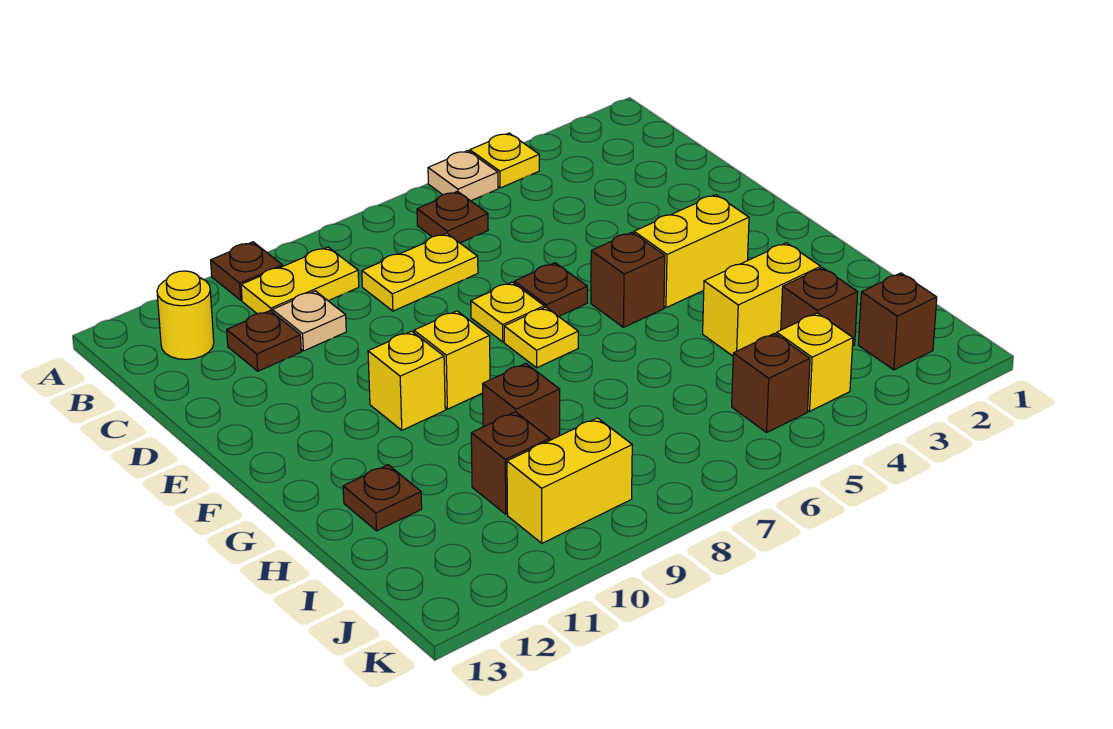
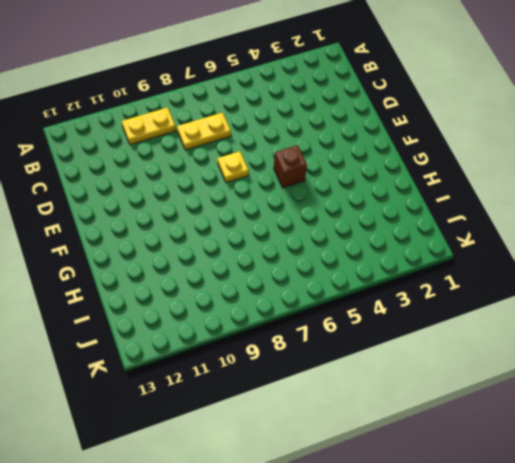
none -> yellow plate A4 level 1
none -> tan plate A5 level 1
none -> brown plate A10 level 1

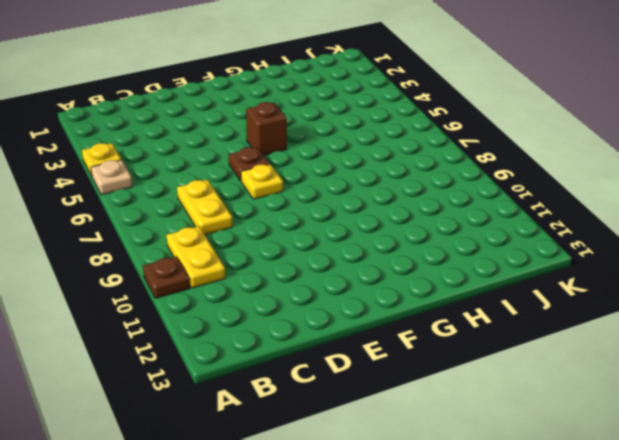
none -> brown plate B6 level 1
none -> yellow round brick B12 level 1
none -> tan plate C10 level 1

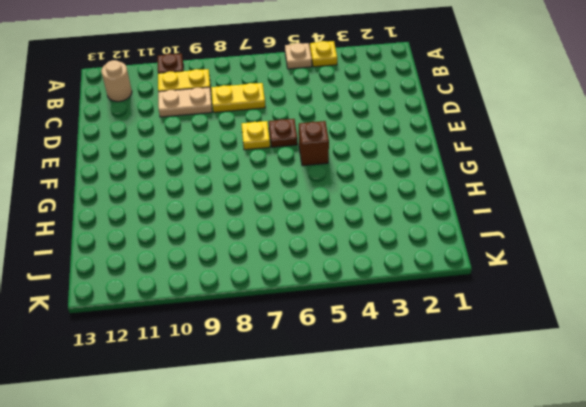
tan round brick B12 level 1 -> yellow round brick B12 level 1
tan plate C9:C10 level 1 -> tan plate C10 level 1
none -> brown plate B6 level 1
none -> brown plate C11 level 1
none -> yellow brick F3:F4 level 1

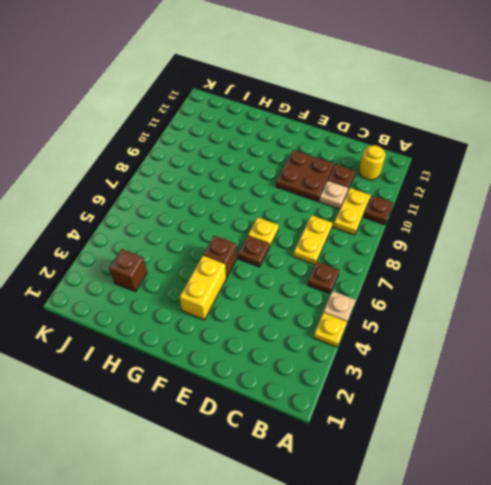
brown plate D10:E11 level 1 -> none
none -> yellow plate F7 level 1
none -> yellow brick F9 level 1
none -> yellow brick F10 level 1

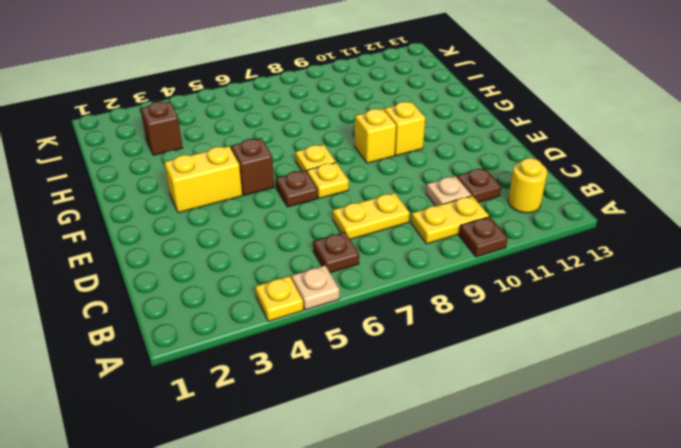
none -> yellow brick H3:H4 level 1
none -> brown brick H9 level 1
none -> brown plate H12 level 1

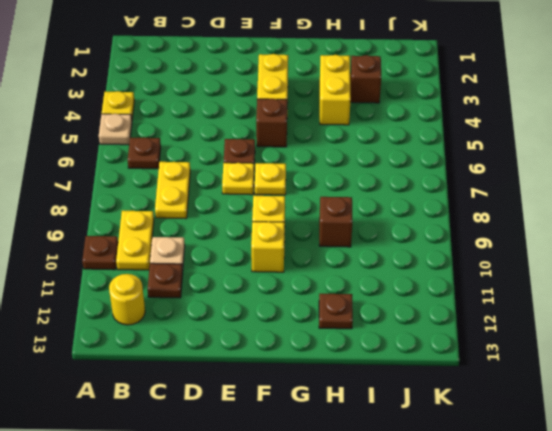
none -> brown brick I10 level 1
none -> brown brick J2 level 1
none -> yellow brick J4 level 1

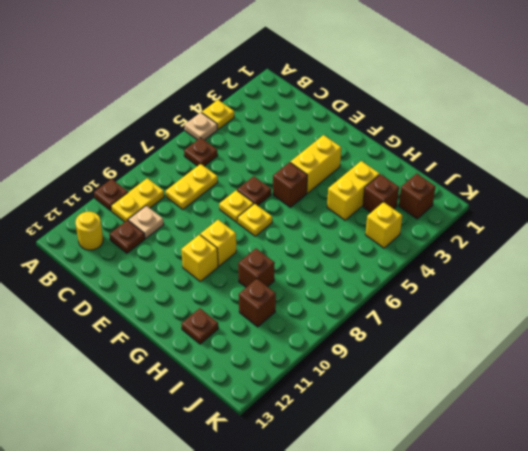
none -> brown brick J5 level 1
none -> yellow brick J9:J10 level 1

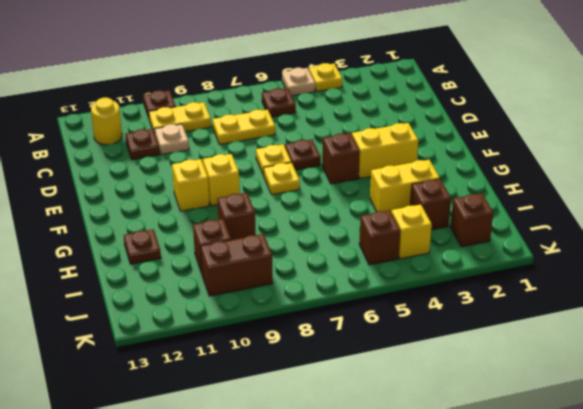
brown brick J9:J10 level 1 -> yellow brick J9:J10 level 1

